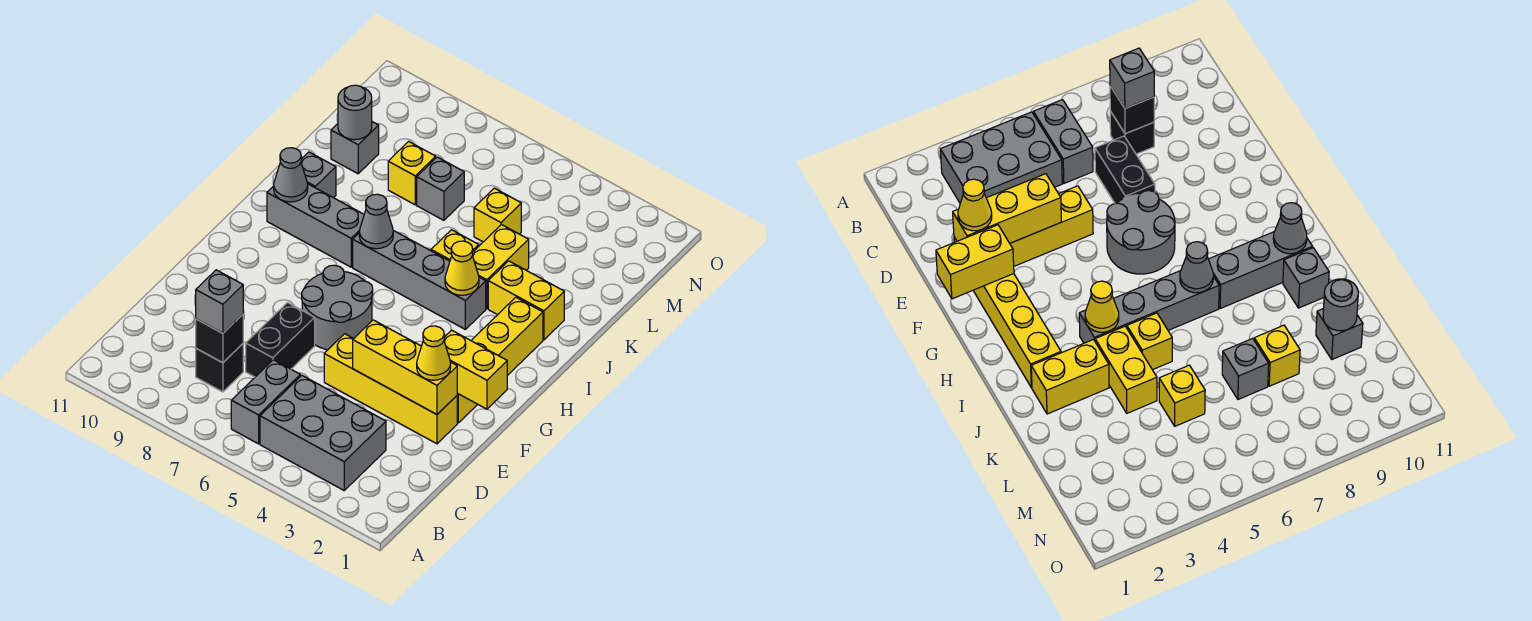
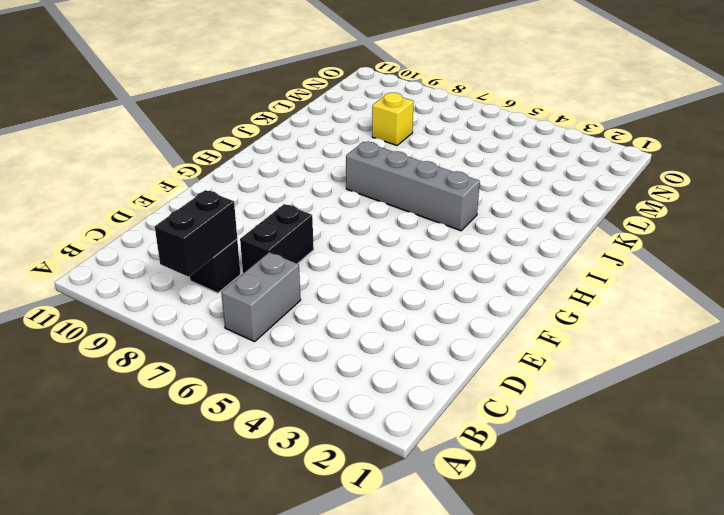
black brick B8:C8 level 2 -> black brick C8 level 2
none -> grey brick B3:C5 level 1
none -> yellow brick E2:E5 level 1
none -> yellow brick F2:I2 level 1

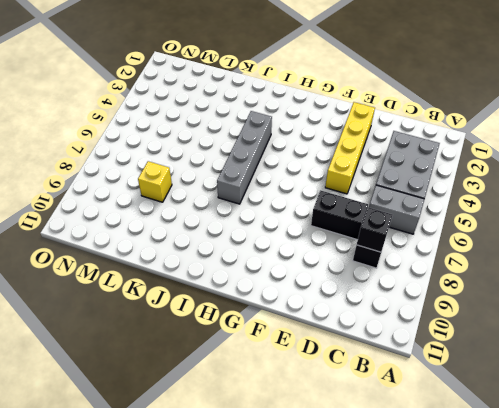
none -> yellow brick F2:I2 level 1
none -> grey round brick F6:G7 level 1
none -> grey brick I8:I10 level 1

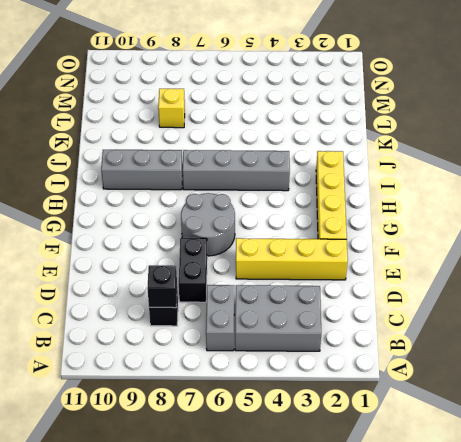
none -> yellow brick J2:J3 level 1
none -> yellow brick J4:K4 level 1
none -> yellow brick J5 level 1

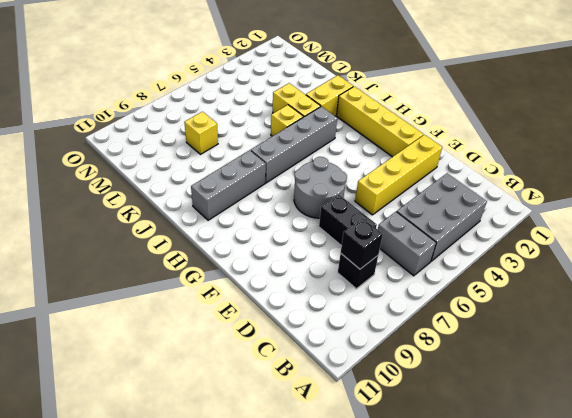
none -> grey brick J10 level 1
none -> yellow brick L5 level 1
none -> grey brick L7 level 1

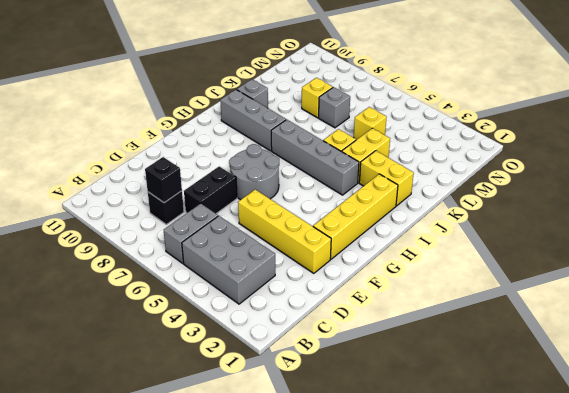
none -> grey brick L10 level 1
none -> yellow brick E2:E4 level 2
none -> yellow brick F1:F2 level 2

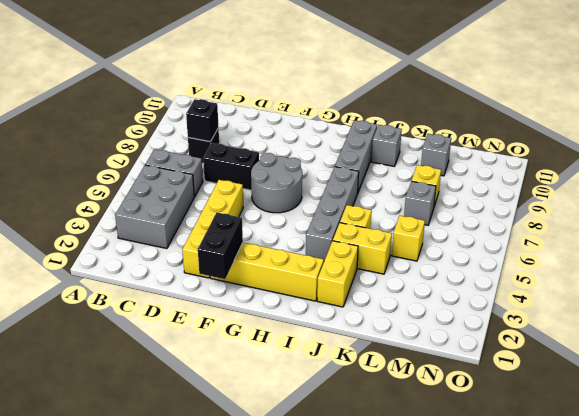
black brick F1:F2 level 2 -> yellow brick F1:F2 level 2
none -> yellow brick E2:E4 level 2
none -> yellow cone I4 level 2
none -> grey cone I7 level 2

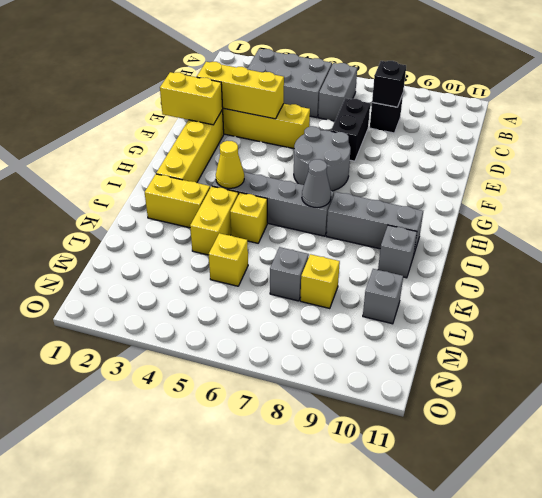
none -> grey cone I10 level 2
none -> grey round brick L10 level 2
none -> grey brick C8 level 3

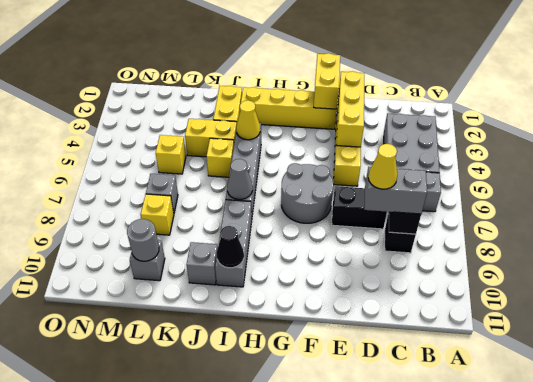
grey brick C8:D8 level 3 -> grey brick C8 level 3
yellow cone D8 level 4 -> yellow cone E2 level 3
black cone I10 level 2 -> grey cone I10 level 2

